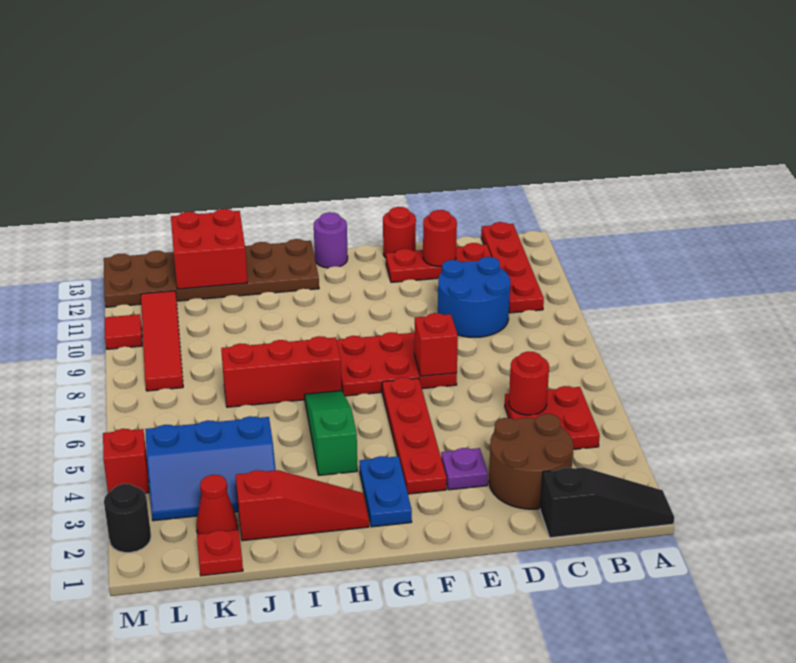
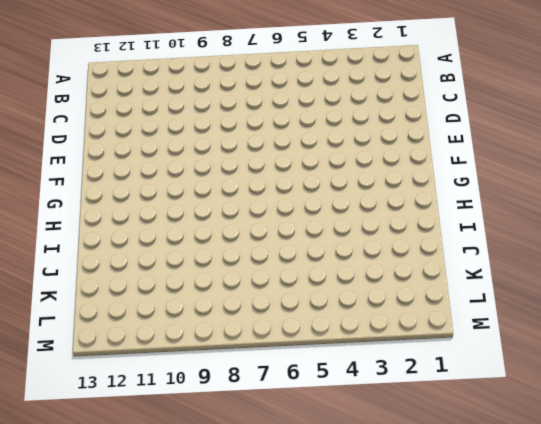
none -> black slope A1:C1 level 1 top C
none -> red plate B4:C5 level 1
none -> red plate B10:B13 level 1

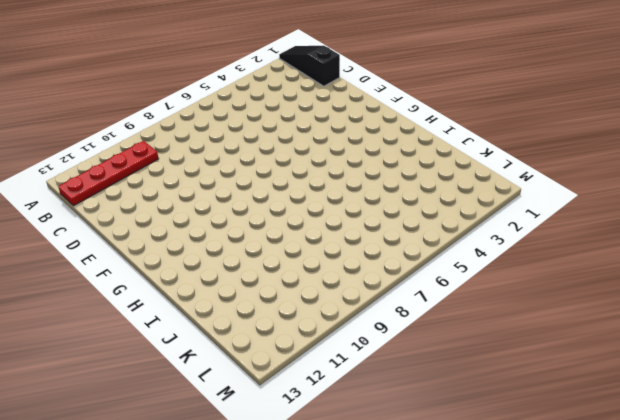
none -> red plate B4:C5 level 1
none -> brown round brick C2:D3 level 1
none -> blue round brick C9:D10 level 1

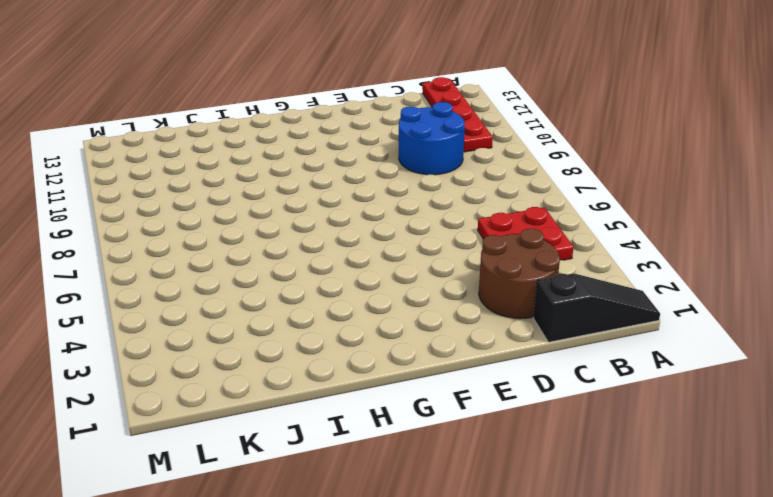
none -> red plate C12:E12 level 1
none -> purple plate E3 level 1
none -> red plate E7:G8 level 1

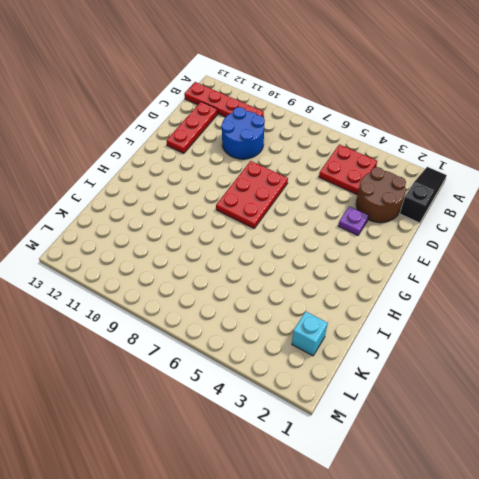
cyan brick K2 level 1 -> red cone K2 level 1
none -> red round brick E13 level 1
none -> red plate F3:F6 level 1
none -> blue plate G2:G3 level 1

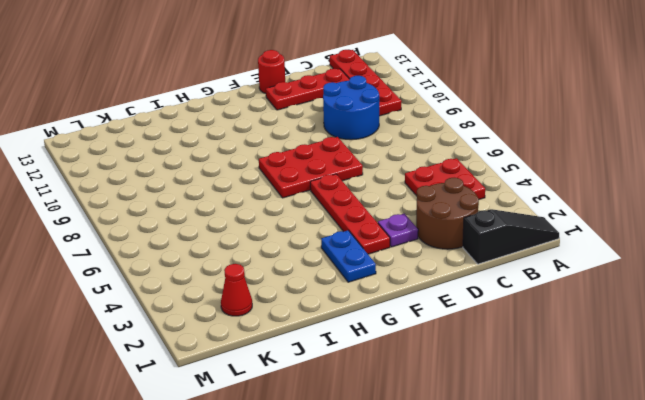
none -> purple round brick G13 level 1
none -> red slope H2:J2 level 1 top J
none -> green slope H4:H6 level 1 top 4

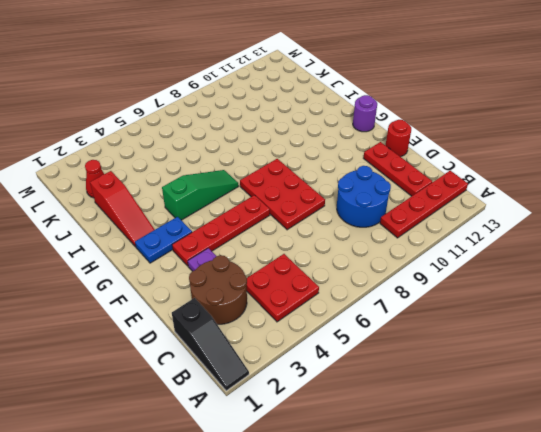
none -> red brick H7:J7 level 1
none -> brown plate H12:M13 level 1
none -> blue slope J3:L4 level 1 top 4

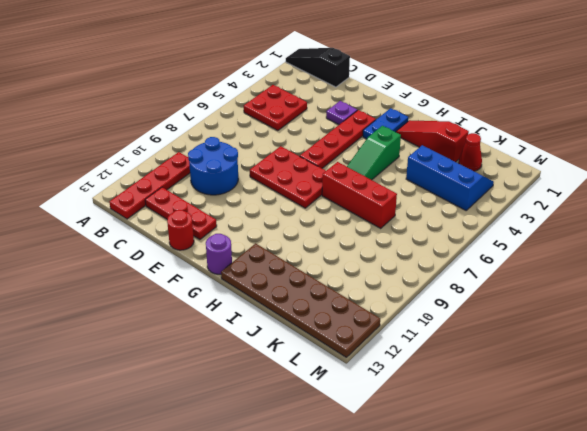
none -> brown round brick C2:D3 level 1
none -> red plate K1 level 1
none -> red tile L8:L11 level 1

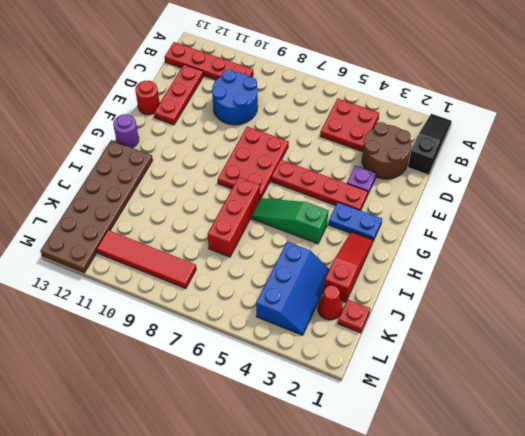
none -> black round brick M2 level 1
none -> red brick M4 level 1
none -> red tile M10 level 1

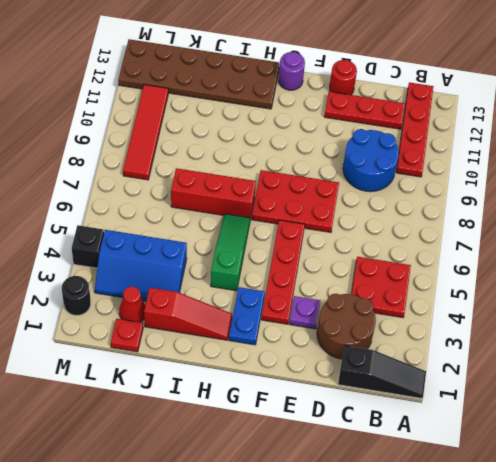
black brick M4 level 1 -> red brick M4 level 1
none -> red tile M10 level 1
none -> red round brick C5 level 2
none -> red round brick D12 level 2

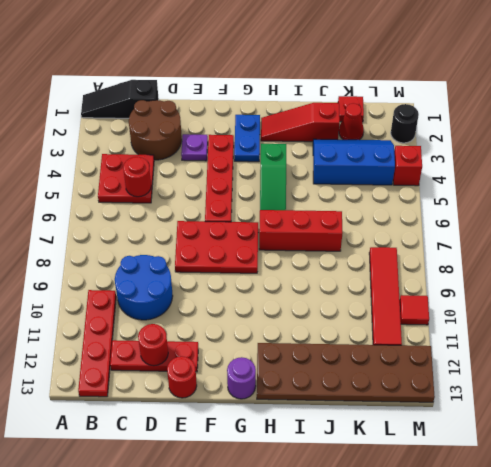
none -> red brick E7 level 2
none -> red brick J12:K13 level 2

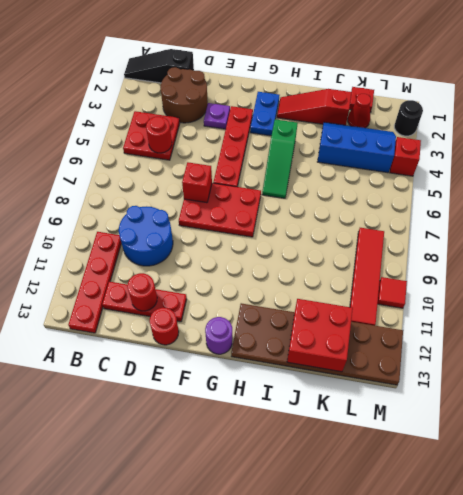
none -> red brick H7:J7 level 1

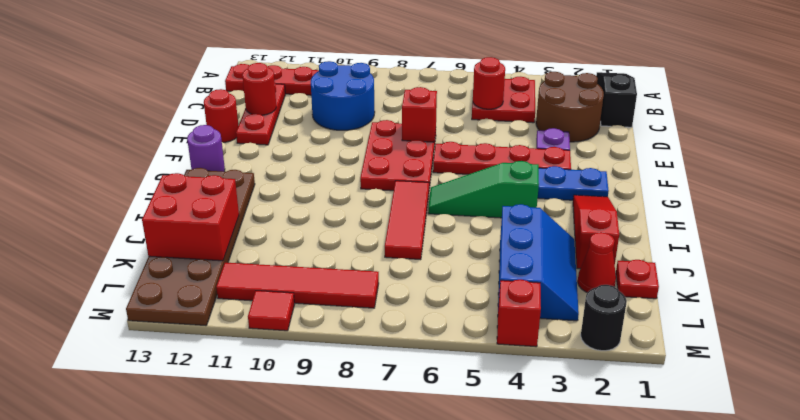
red tile H7:J7 level 1 -> red brick H7:J7 level 1

